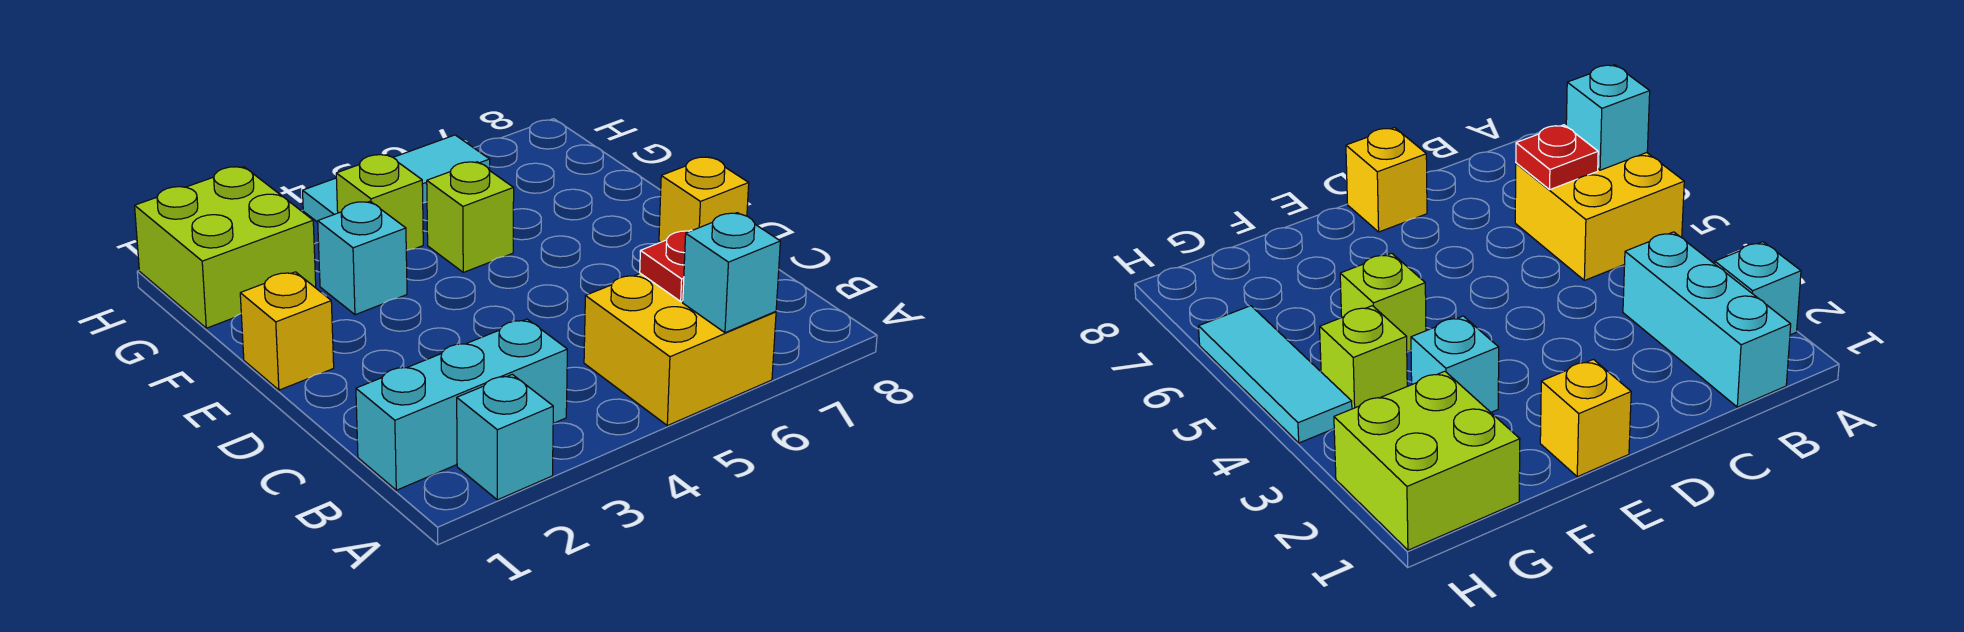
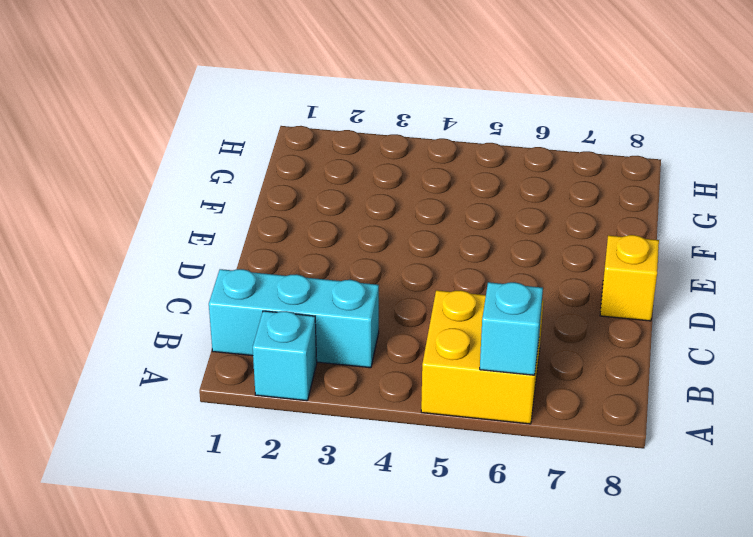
none -> yellow brick E1 level 1
none -> cyan brick F3 level 1
none -> lime brick F5 level 1

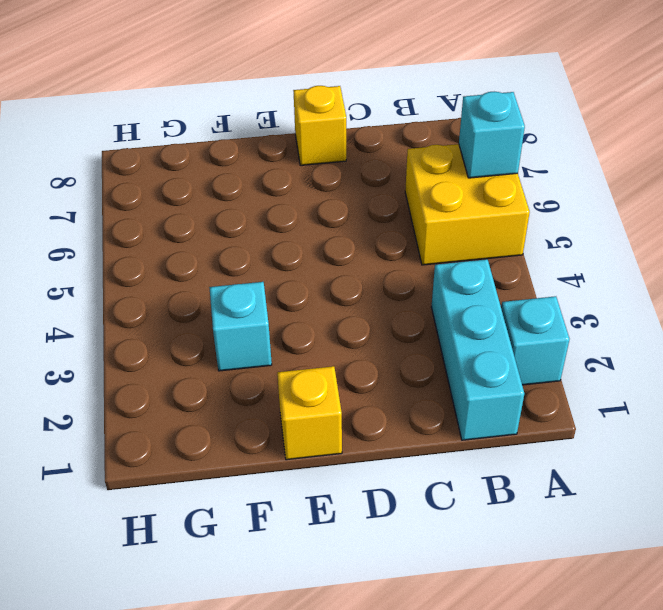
none -> lime brick F5 level 1
none -> lime brick G1:H2 level 1
none -> lime brick G4 level 1

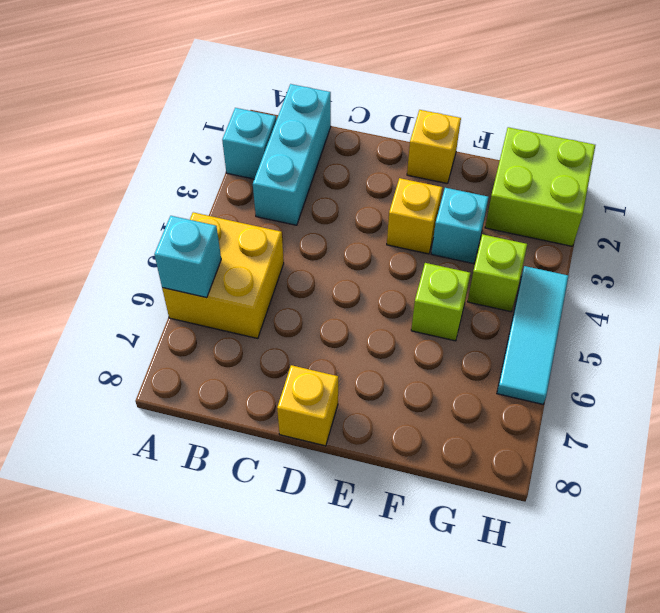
yellow brick E3 level 1 -> none
none -> red plate B6 level 2

